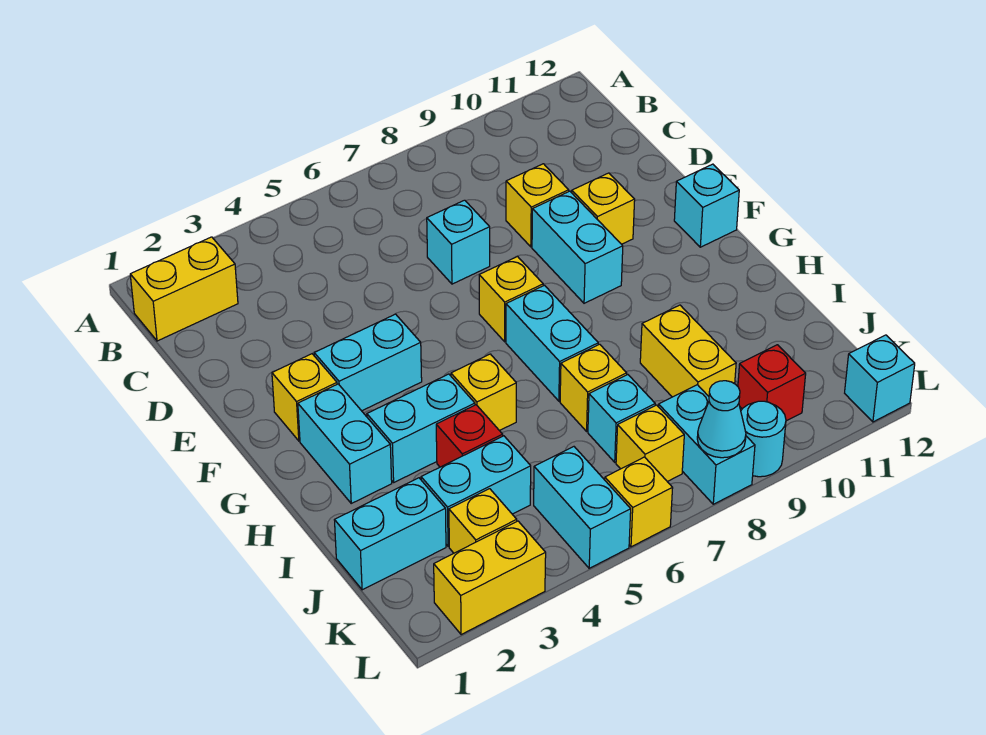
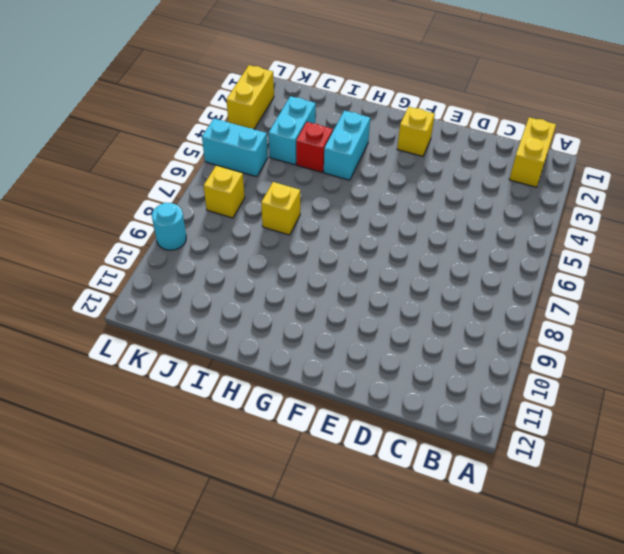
none -> cyan brick D7 level 1
none -> yellow brick D9 level 1
none -> cyan brick E9:F9 level 1

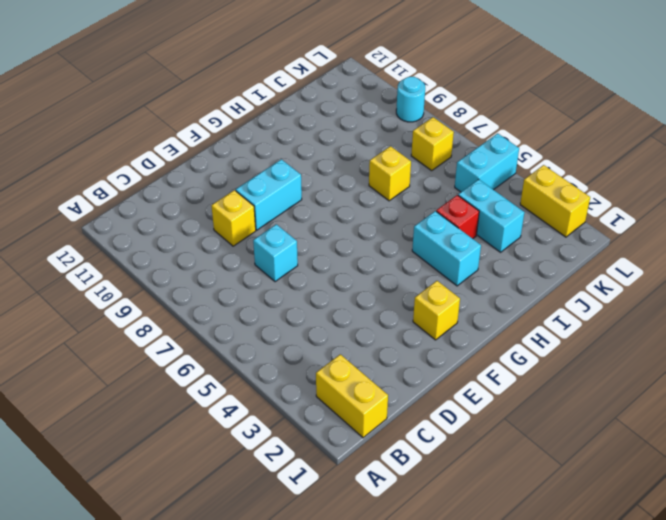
none -> yellow brick E10 level 1
none -> cyan brick F3:F4 level 1
none -> yellow brick F7 level 1

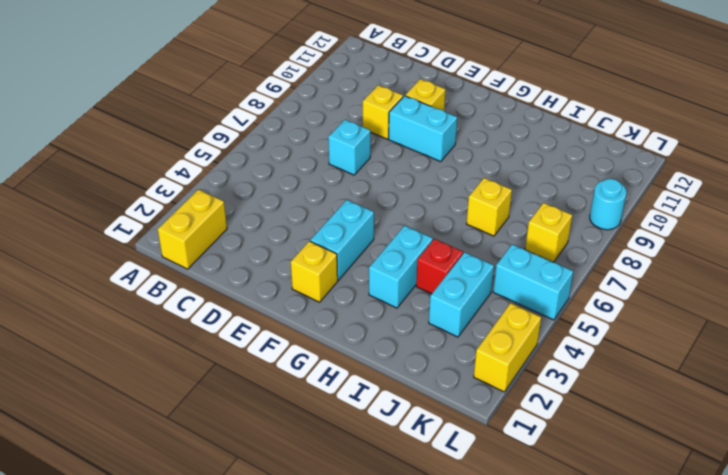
none -> yellow brick F7 level 1
none -> cyan brick F12 level 1
none -> cyan brick G2:H2 level 1

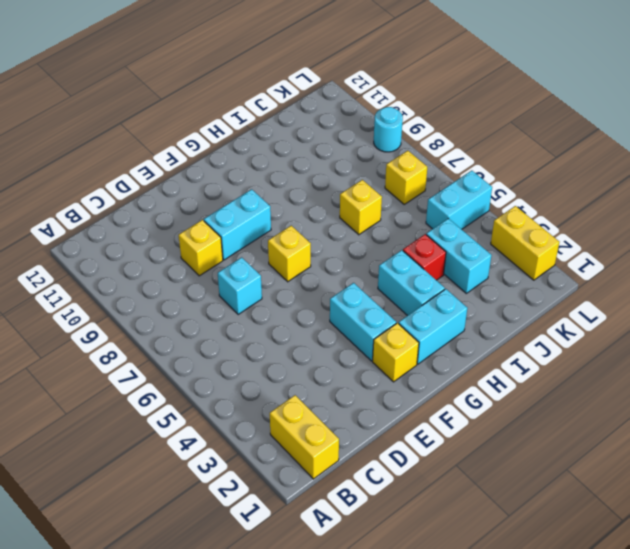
none -> yellow brick E10 level 1
none -> cyan brick F12 level 1
none -> cyan brick G7:H7 level 1

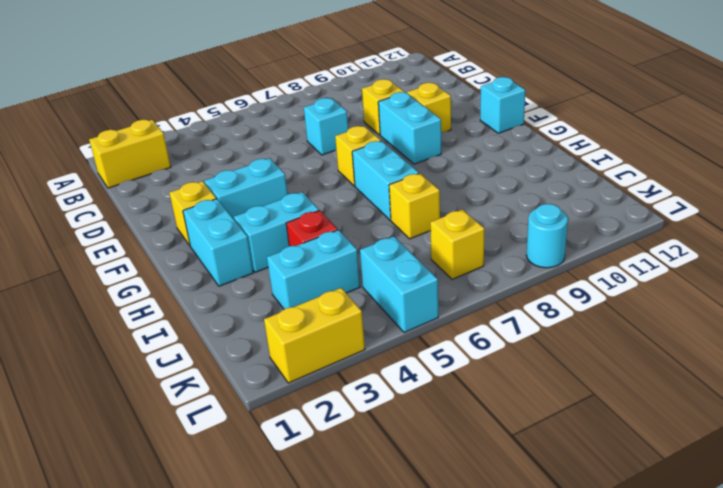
none -> yellow brick H5 level 1
none -> yellow brick I9:J9 level 1
none -> cyan brick J1:J2 level 1

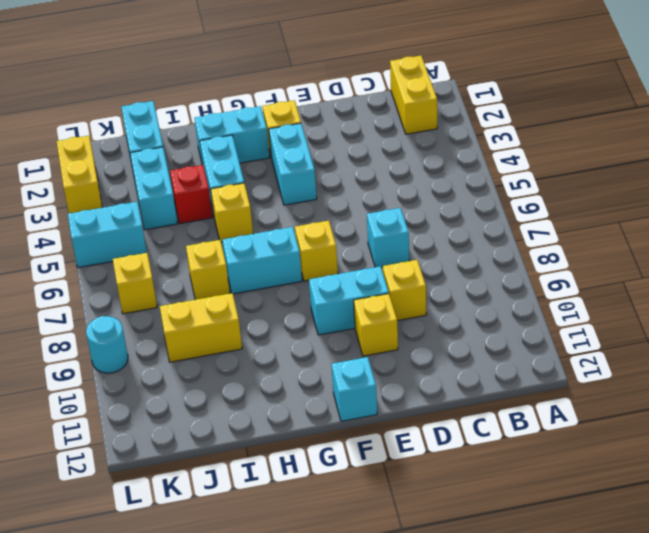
none -> cyan brick J7 level 1
none -> yellow brick K3 level 1
none -> cyan brick K8:L8 level 1

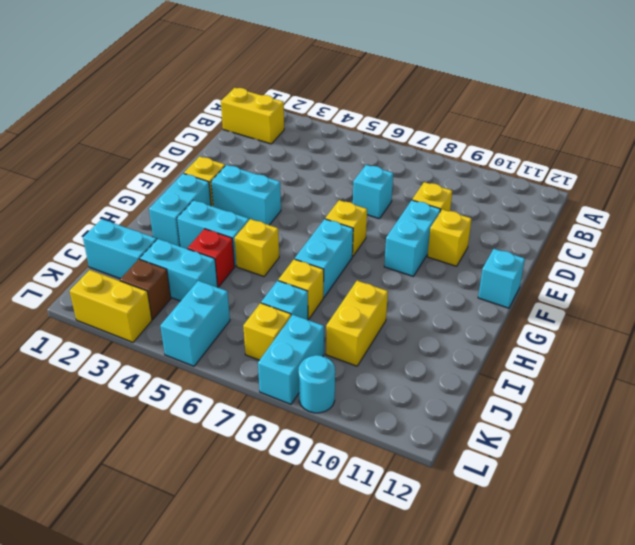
brown brick K3 level 1 -> yellow brick K3 level 1
none -> red brick K10 level 1
none -> yellow brick L6 level 1
none -> cyan brick L12 level 1

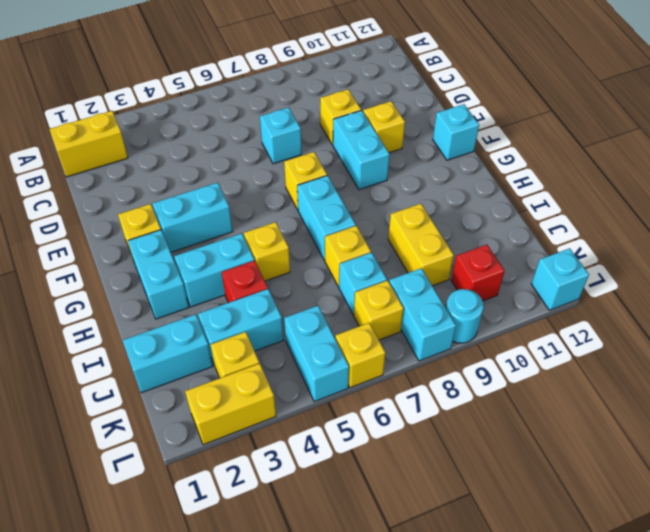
none -> cyan cone L8 level 2

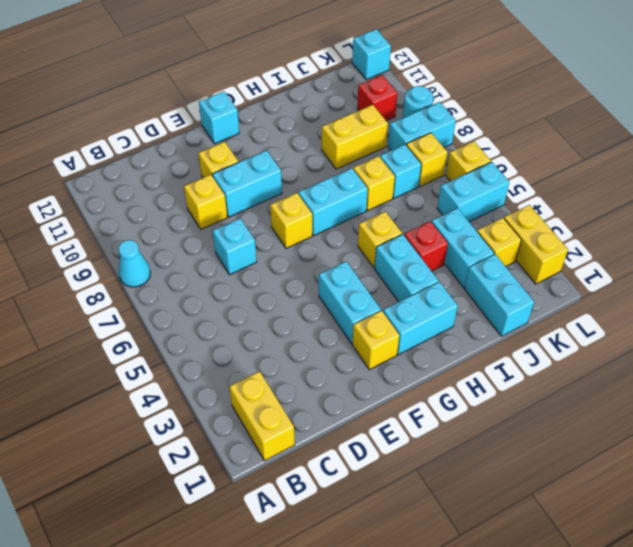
cyan cone A8 level 1 -> cyan cone L8 level 2

